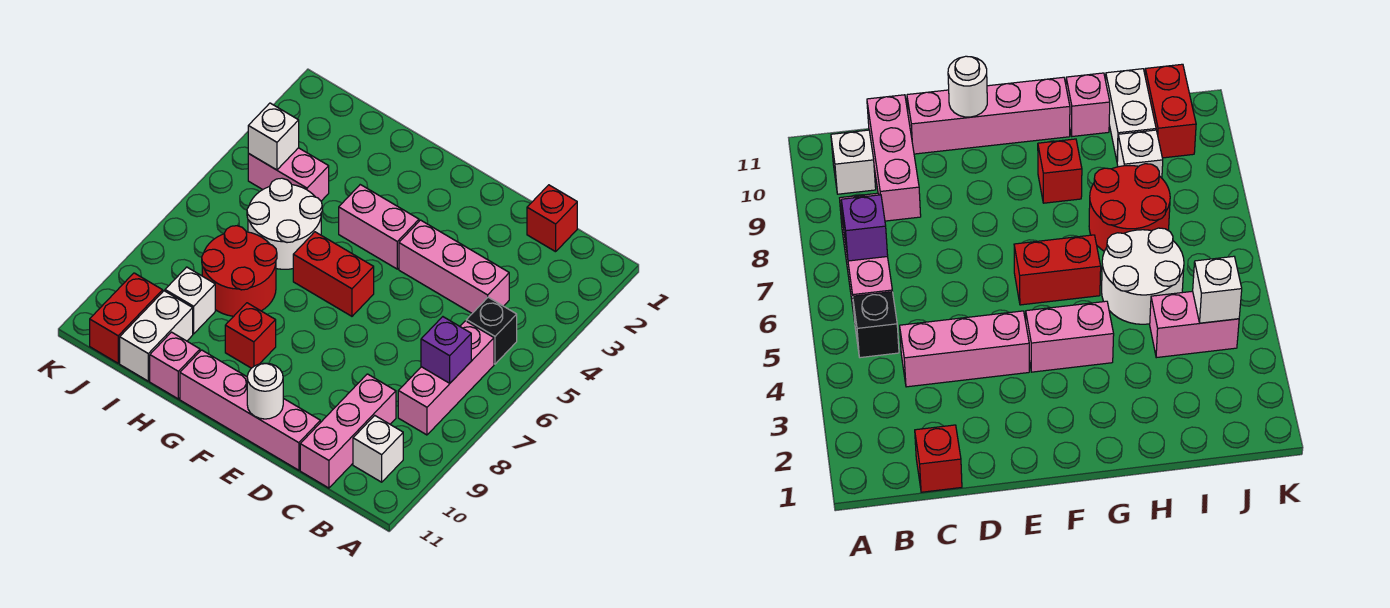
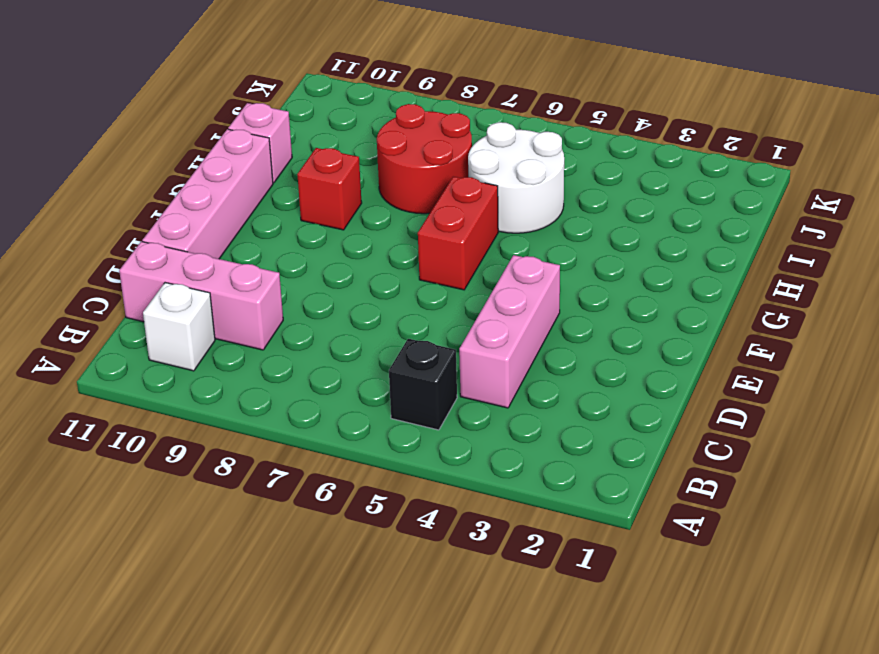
none -> pink brick B6:B8 level 1
none -> red brick C1 level 1
none -> pink brick F4:G4 level 1

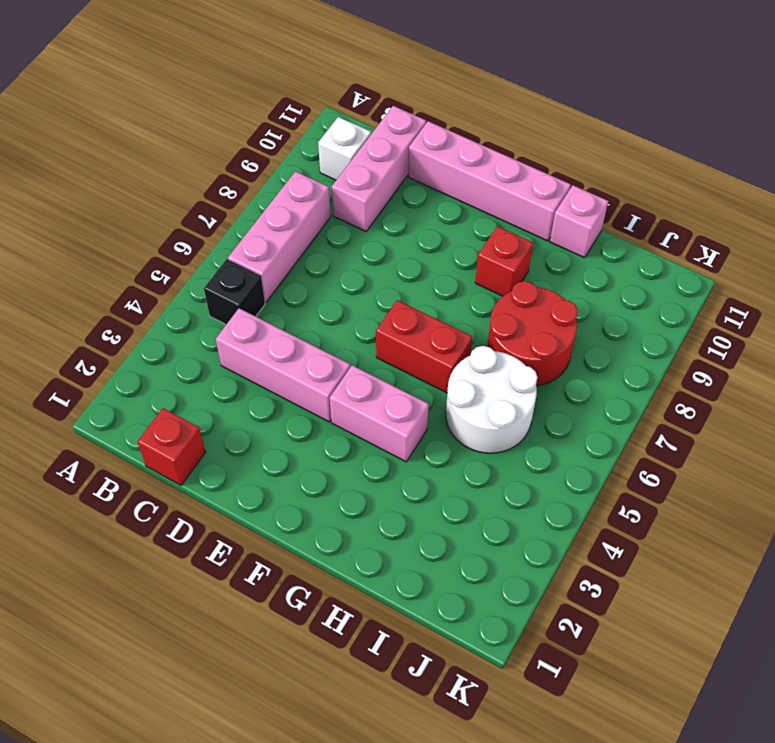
none -> pink brick I4:J4 level 1
none -> white brick I9 level 1
none -> white brick I10:I11 level 1

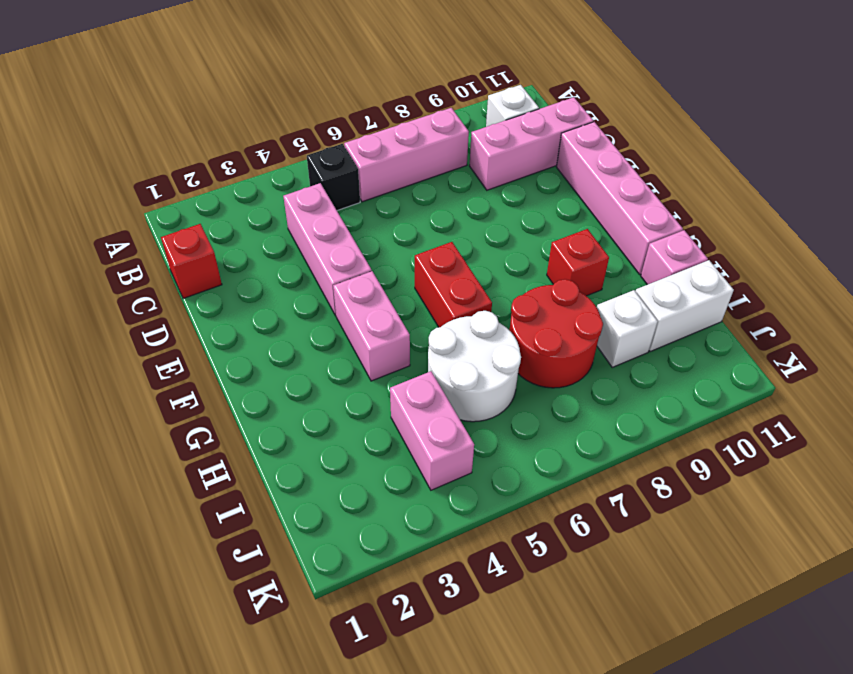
none -> red brick J10:J11 level 1
none -> purple brick B7 level 2
none -> white round brick E11 level 2

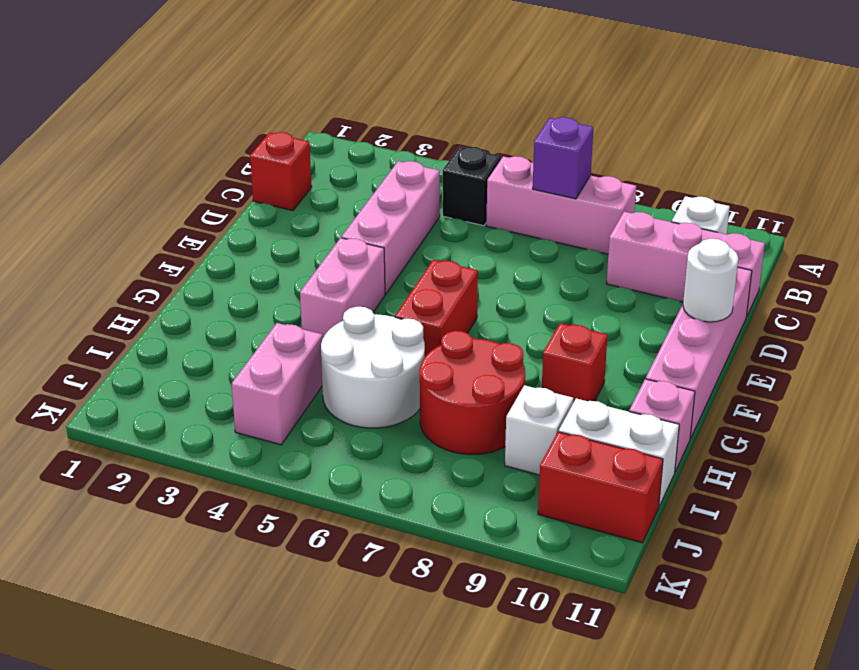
none -> white brick J4 level 2

